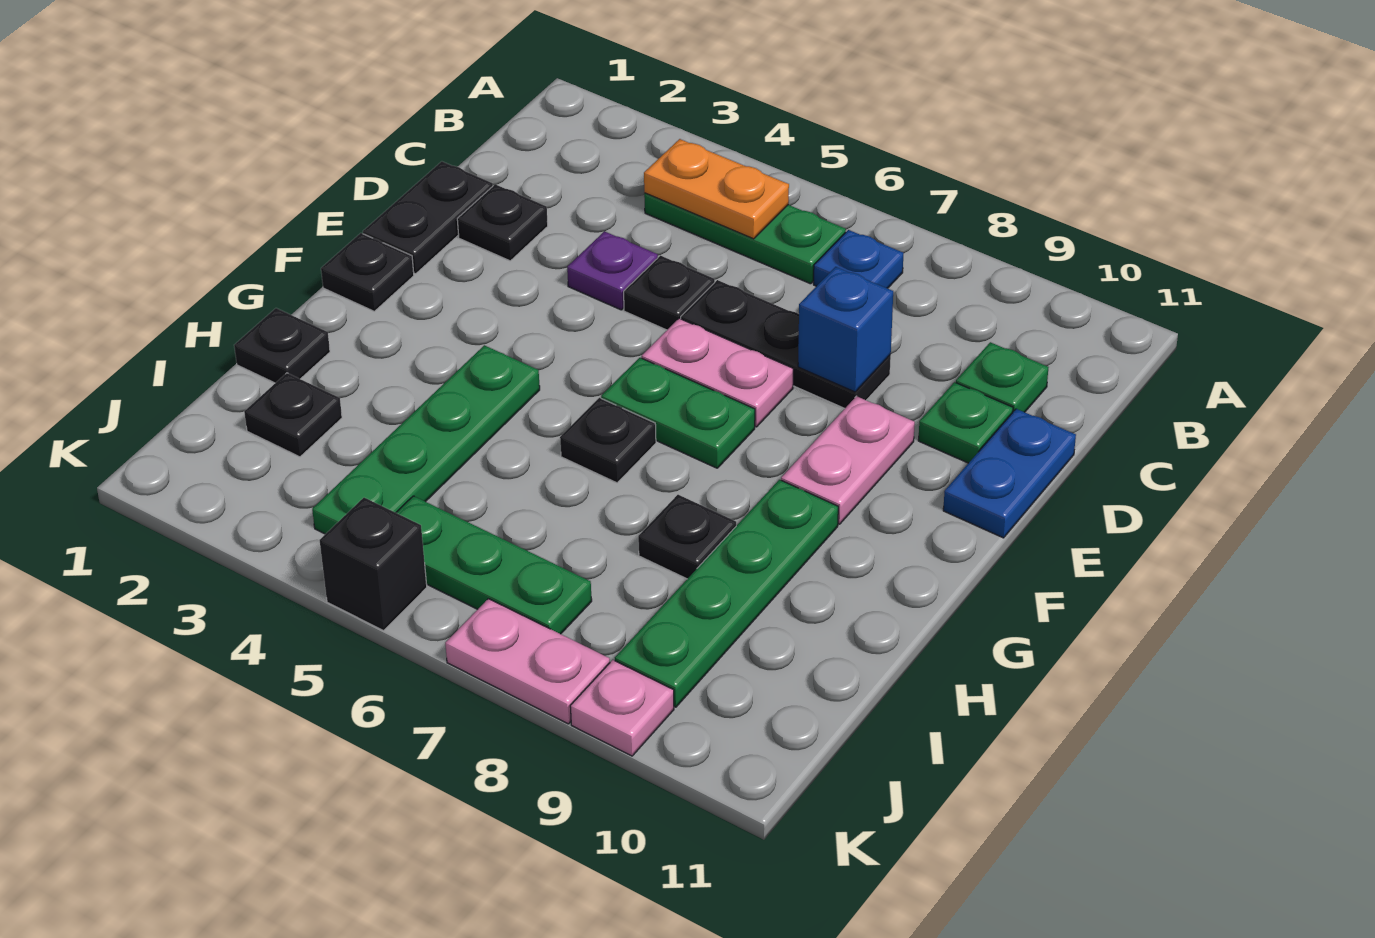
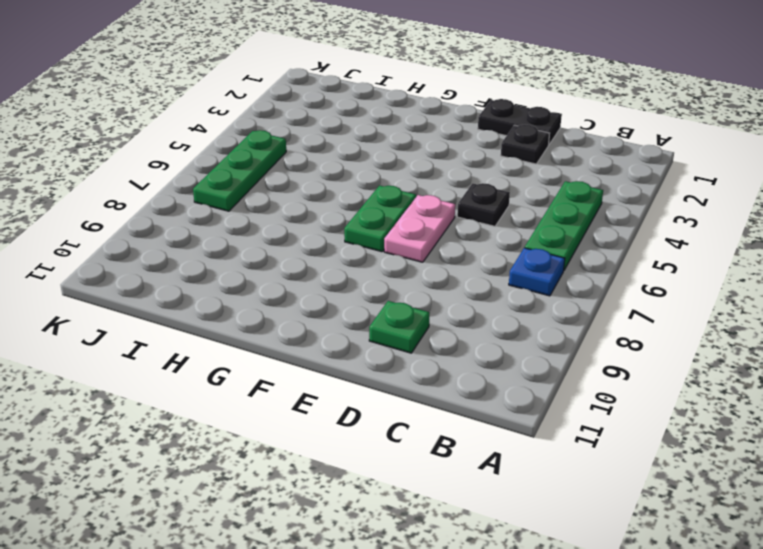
none -> green plate C10 level 1
none -> purple plate D4 level 1
none -> black plate D6:D8 level 1

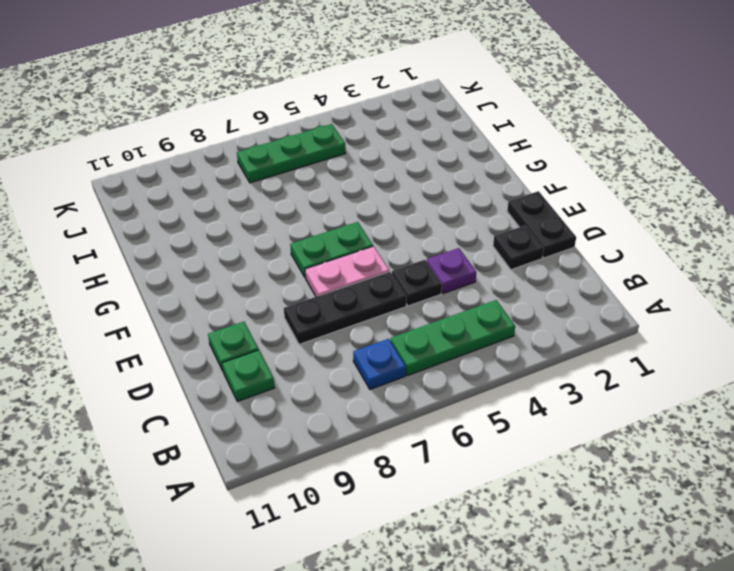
none -> blue plate D11:E11 level 1
none -> pink plate E9:F9 level 1
none -> black plate F1 level 1

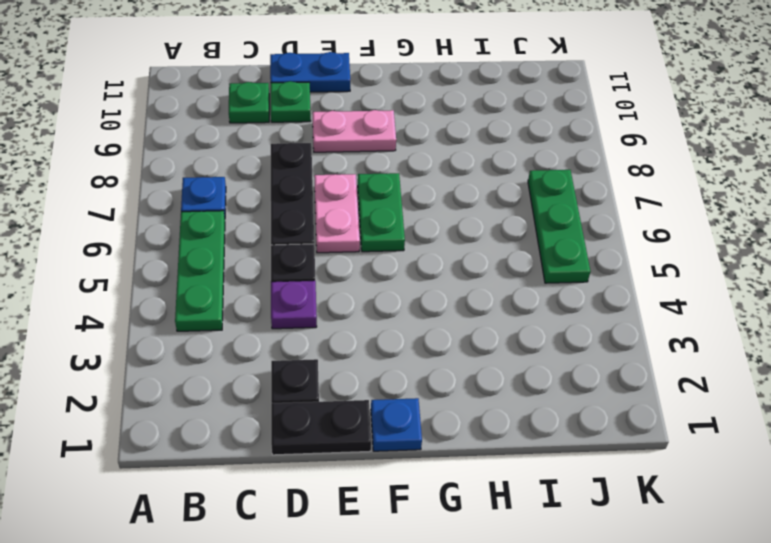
blue plate F1 level 1 -> black plate F1 level 1
none -> green plate G4:J4 level 1
none -> black plate G6 level 1
none -> green plate G9:J9 level 1

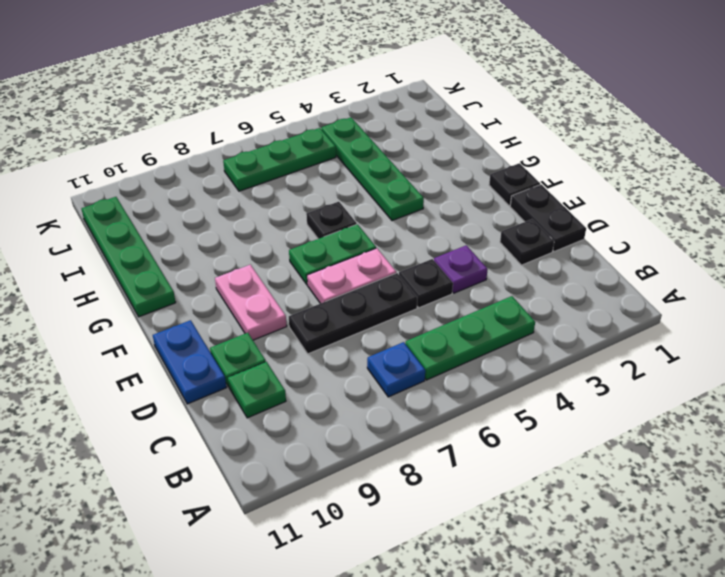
green plate G11:J11 level 1 -> green plate G9:J9 level 1
none -> black plate H1 level 1
none -> black plate H8 level 1
none -> black plate I2 level 1

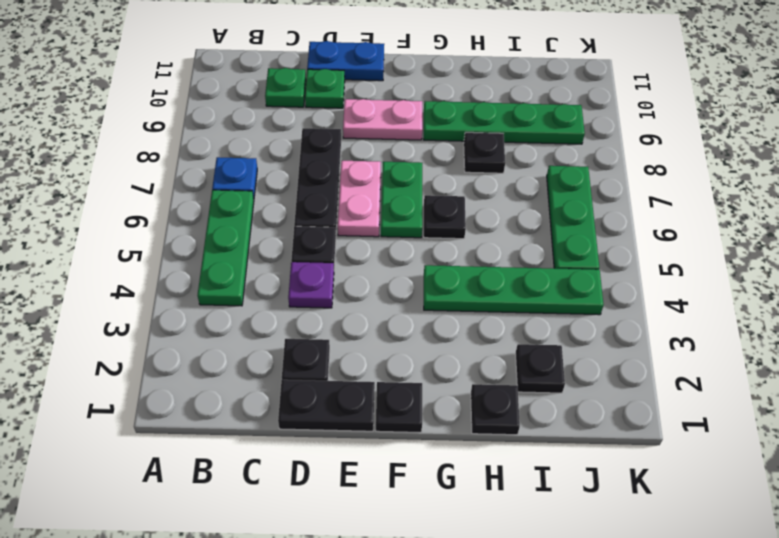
none -> black brick K5 level 1
none -> pink plate K7:K8 level 1
none -> pink plate K9 level 1

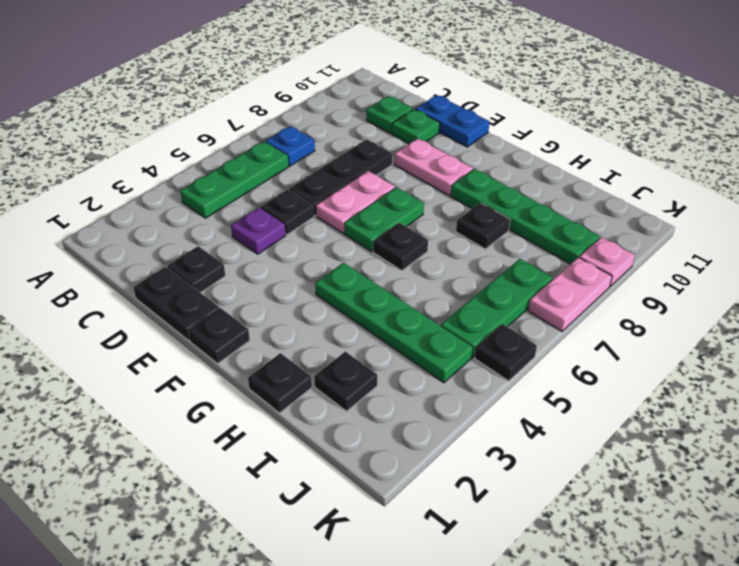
black plate K5 level 1 -> black brick K5 level 1
none -> orange plate B4:B5 level 2
none -> blue brick D8 level 2

